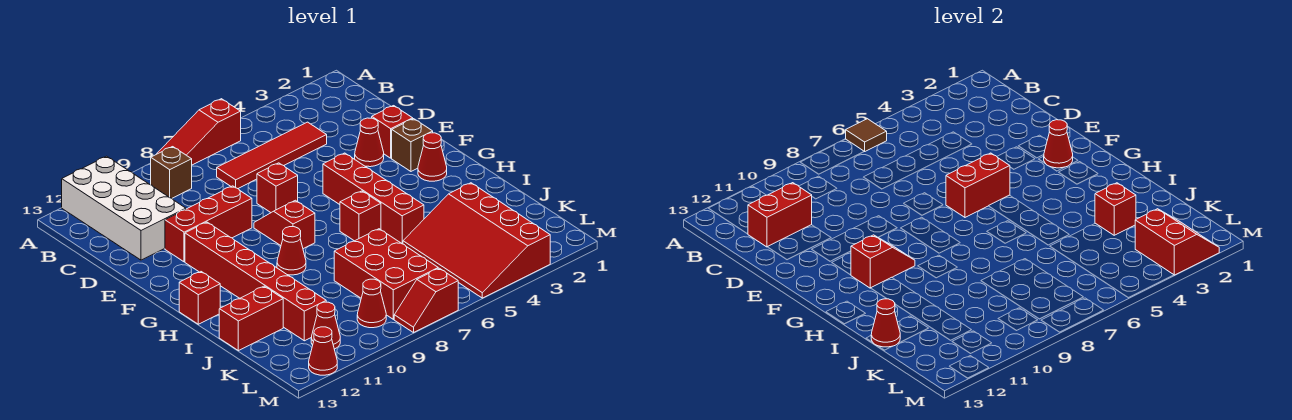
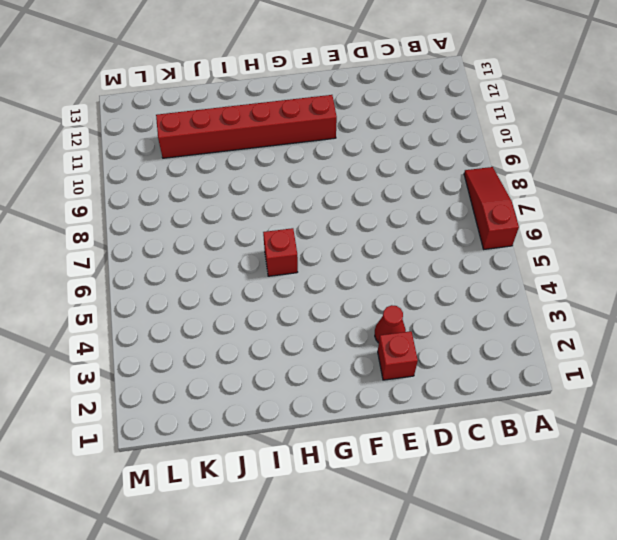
none -> white brick A11:D12 level 1
none -> brown brick B9 level 1
none -> red tile C4:C7 level 1
none -> red brick E7 level 1

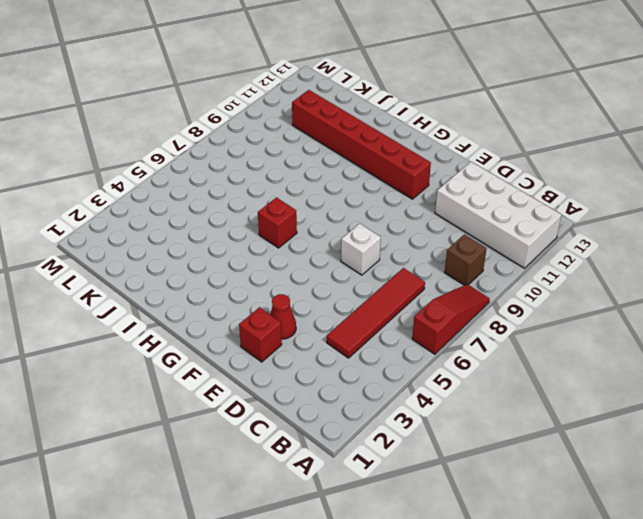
white brick E7 level 1 -> red brick E7 level 1
none -> red brick E9:E11 level 1
none -> brown brick F2 level 1
none -> red brick F5:I5 level 1
none -> red slope F8:G8 level 1 top G

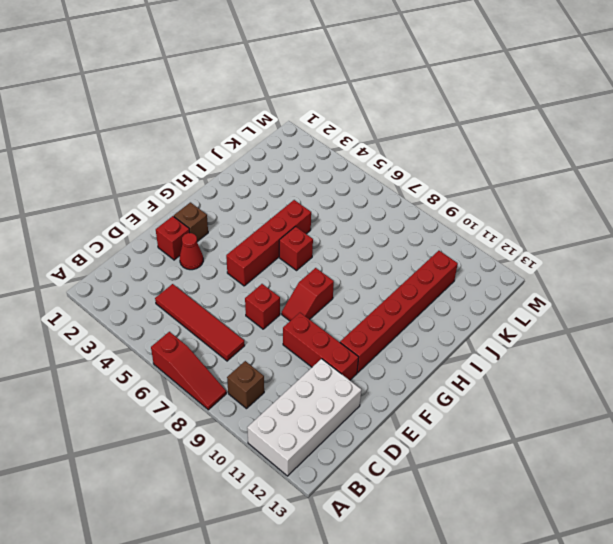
none -> red cone G2 level 1
none -> red cone H9 level 1
none -> red brick H13 level 1
none -> red slope J3:M5 level 1 top 3

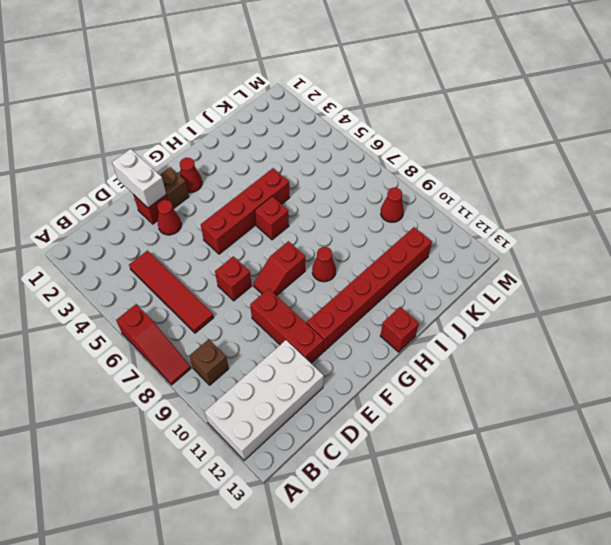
white brick E1:E2 level 2 -> none
none -> red slope J3:M5 level 1 top 3
none -> red brick J7:L8 level 1
none -> red brick J12:J13 level 1
none -> red cone L11 level 1

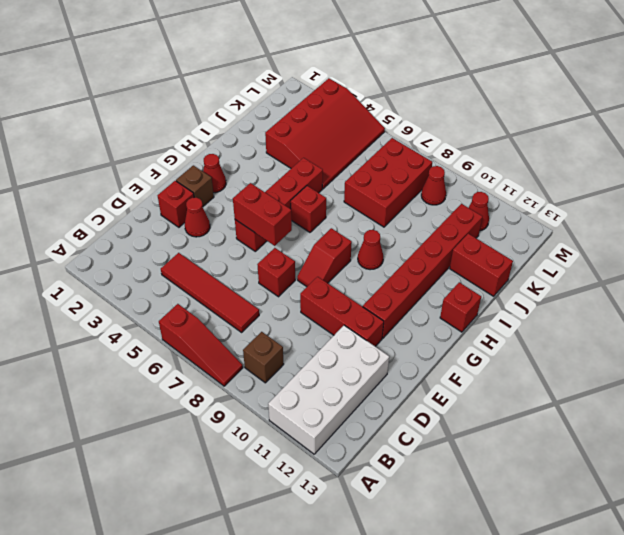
none -> red slope M7:M8 level 1 top 7
none -> red cone M12 level 1
none -> brown tile A6 level 2
none -> red brick C11:C12 level 2

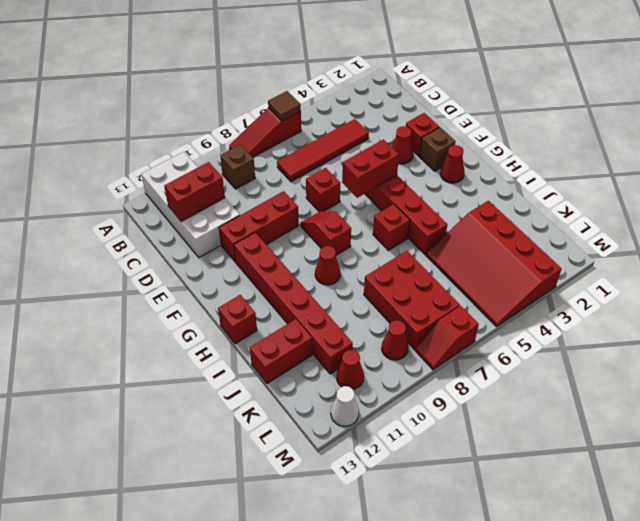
white cone M12 level 1 -> red cone M12 level 1
none -> red cone F2 level 2
none -> red slope G10:G11 level 2 top 11
none -> red brick J3 level 2
none -> red cone J13 level 2

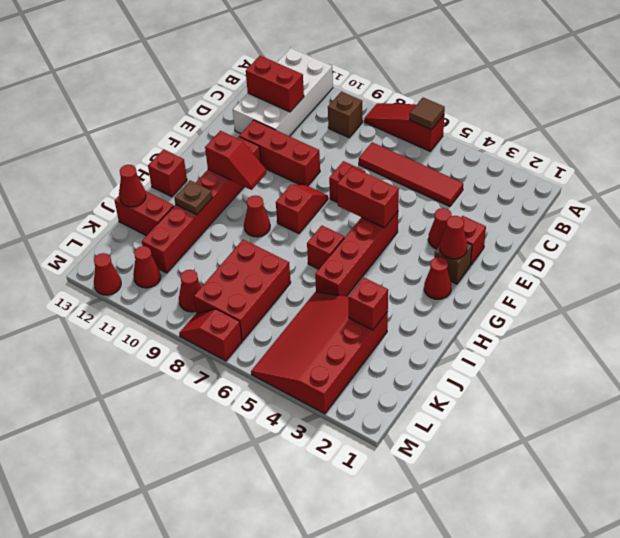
brown plate I11 level 2 -> none
none -> red slope L2:M3 level 2 top 3

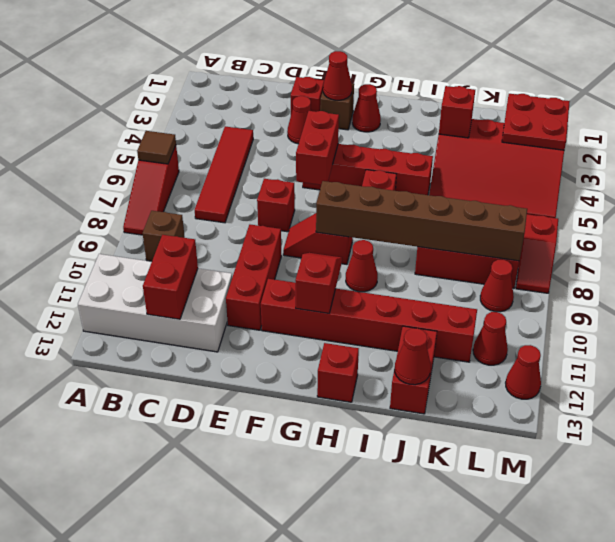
brown brick G8:L8 level 2 -> none
red plate L2:M3 level 2 -> red slope L2:M3 level 2 top 3

